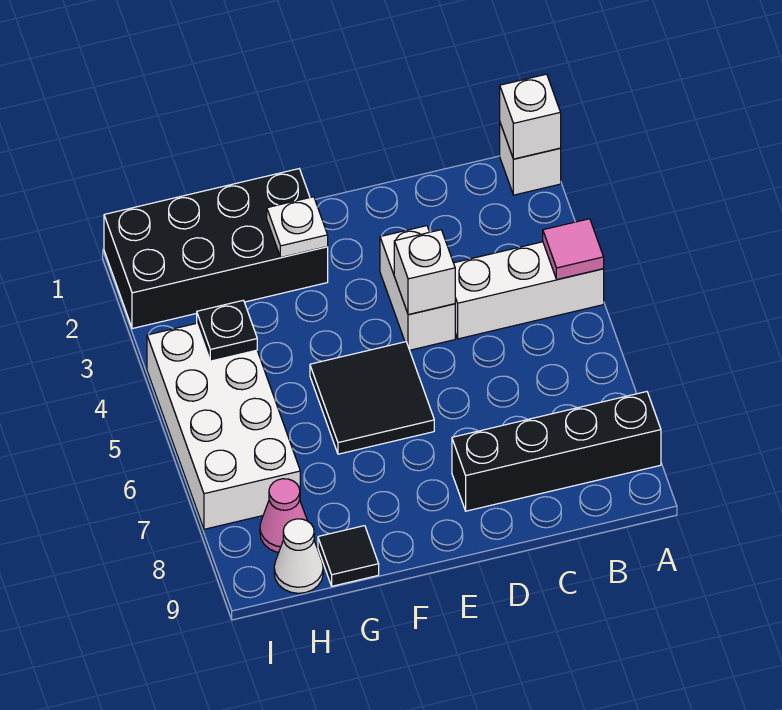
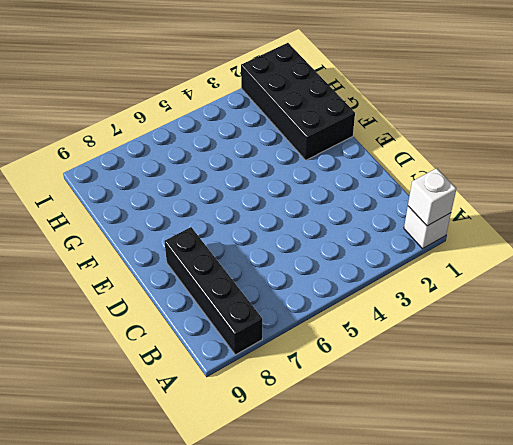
none -> white brick A4:C4 level 1
none -> white brick D3:D4 level 1
none -> black tile E5:F6 level 1

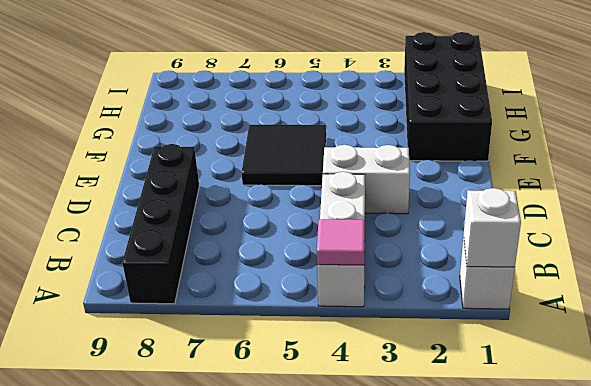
none -> black tile G9 level 1
none -> white brick H4:I7 level 1
none -> pink cone H8 level 1

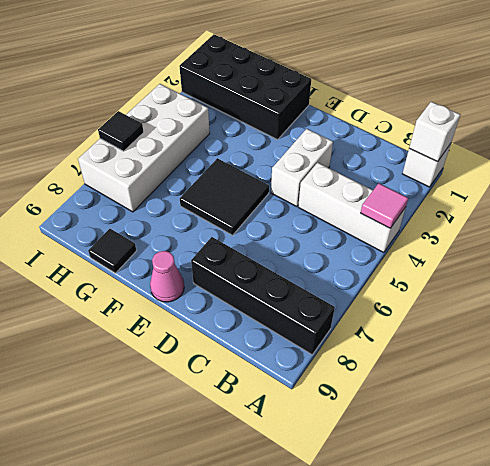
pink cone E9 level 1 -> pink cone H8 level 1
black tile I6 level 2 -> none
none -> white cone H9 level 1
none -> white brick D4 level 2
none -> white plate F2 level 2

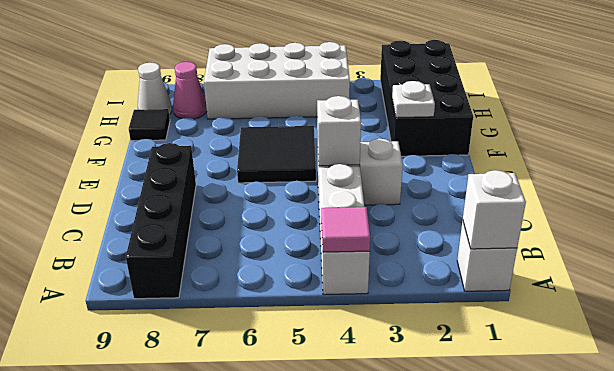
none -> black plate H4 level 2

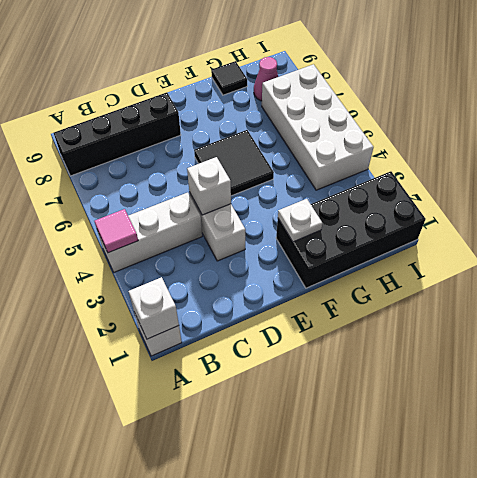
none -> white cone H9 level 1
none -> black plate H4 level 2

